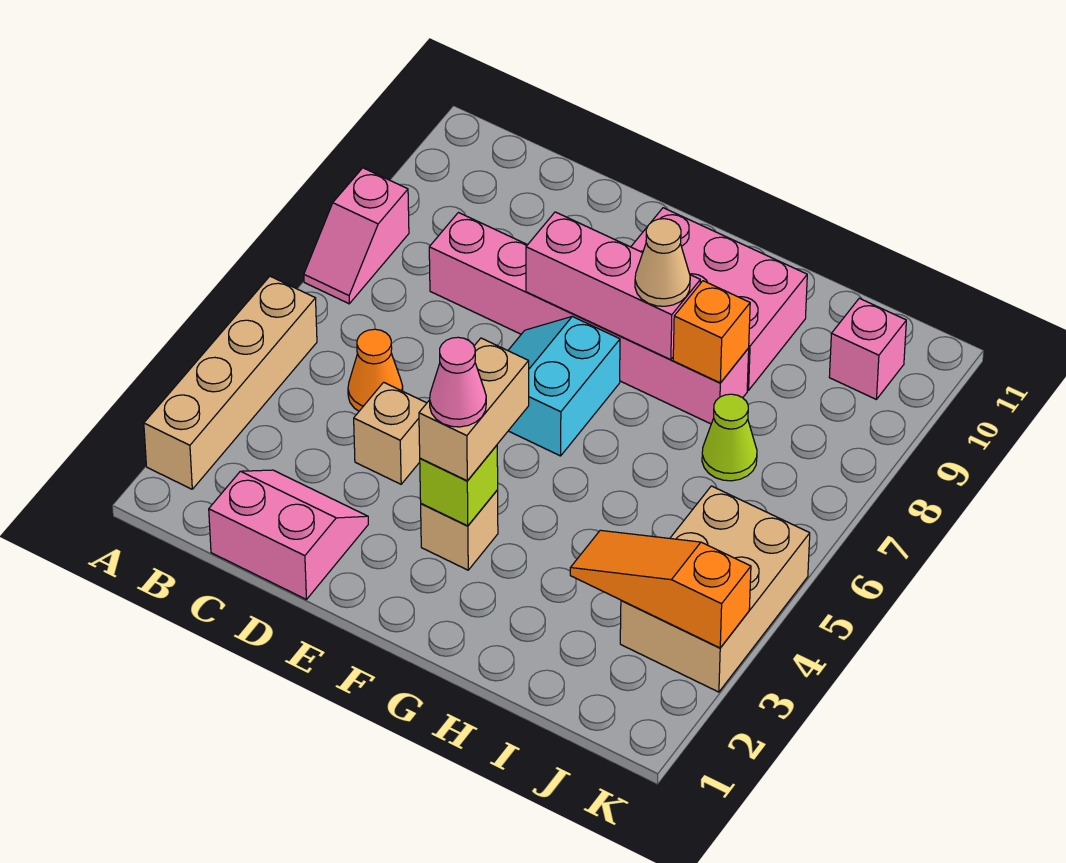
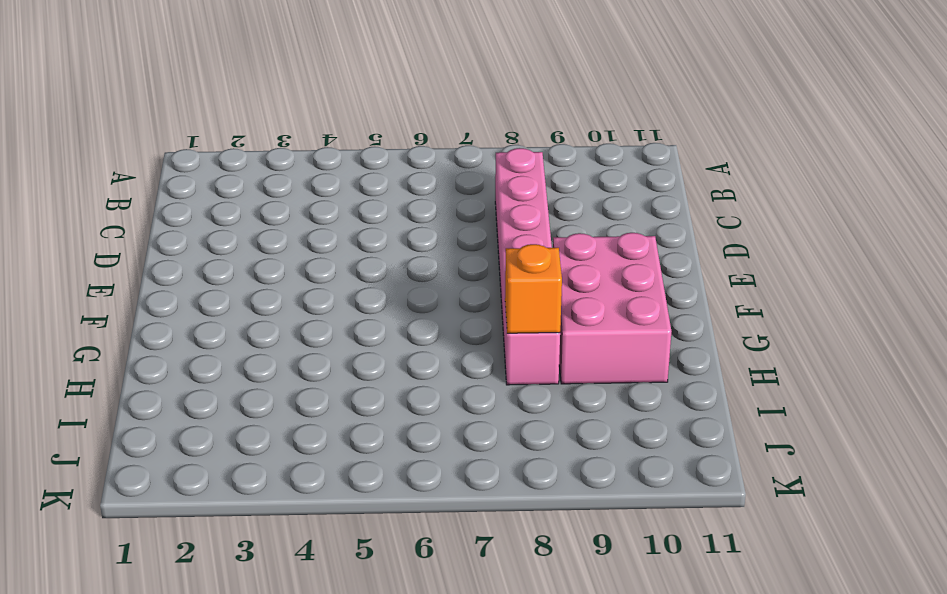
none -> tan brick A2:A5 level 1
none -> pink slope A7:A8 level 1 top 8
none -> pink slope C1:D2 level 1 top 1

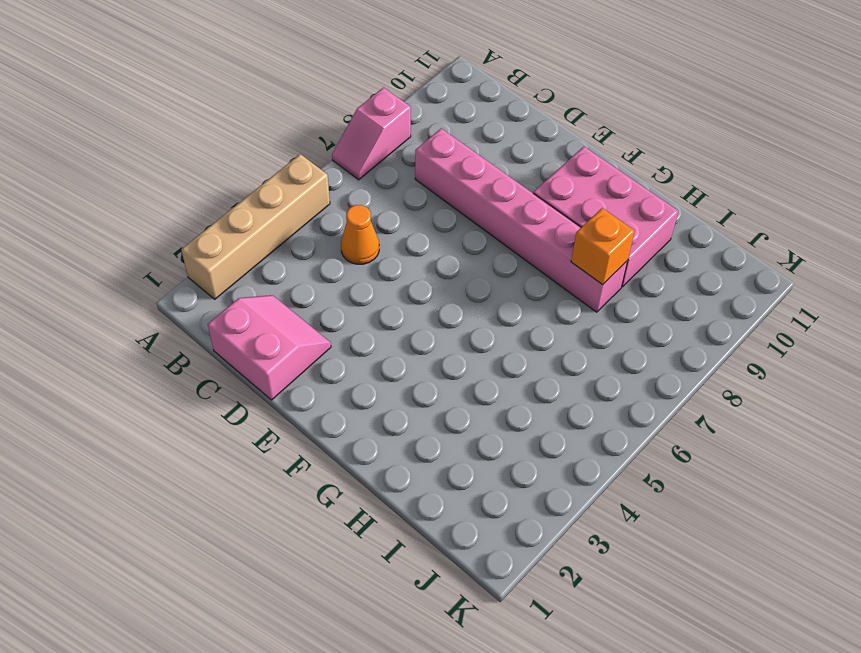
none -> tan brick D4 level 1
none -> cyan slope E6:F7 level 1 top F
none -> tan brick F3 level 1

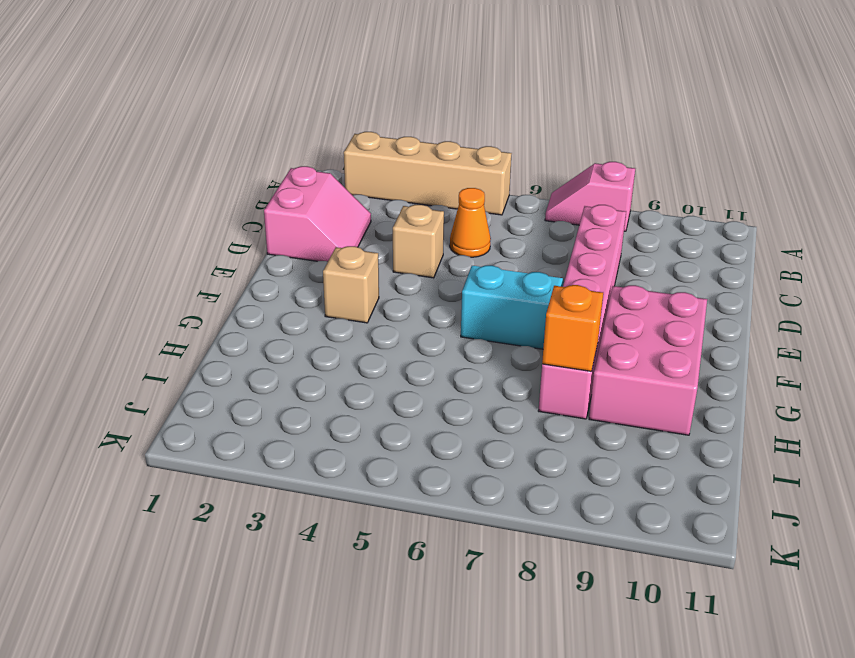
none -> lime cone I7 level 1
none -> tan brick J3:K5 level 1
none -> pink brick J10 level 1

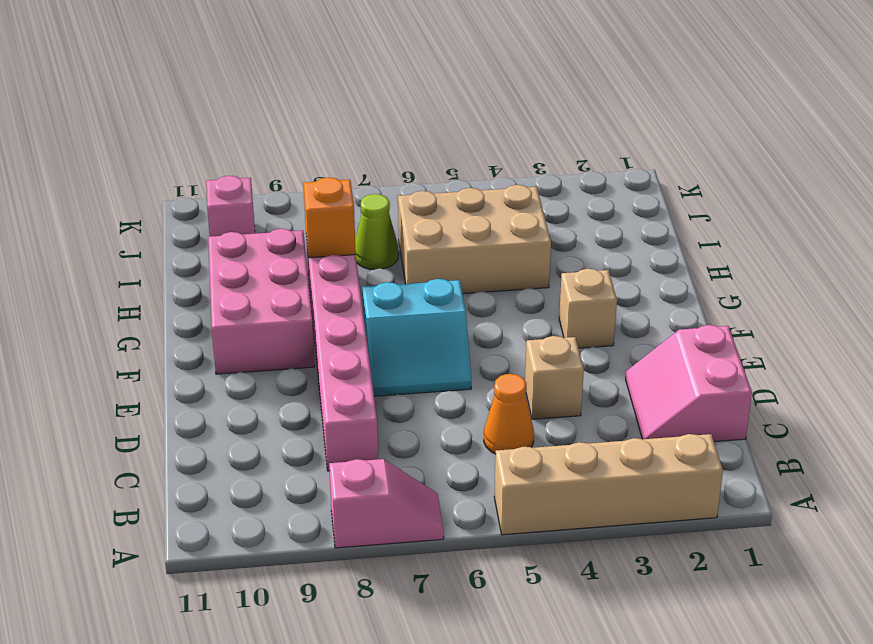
tan brick H4:I6 level 1 -> tan brick J3:K5 level 1
none -> pink brick E8:G8 level 2
none -> lime brick F3 level 2
none -> orange slope I3:K3 level 2 top K

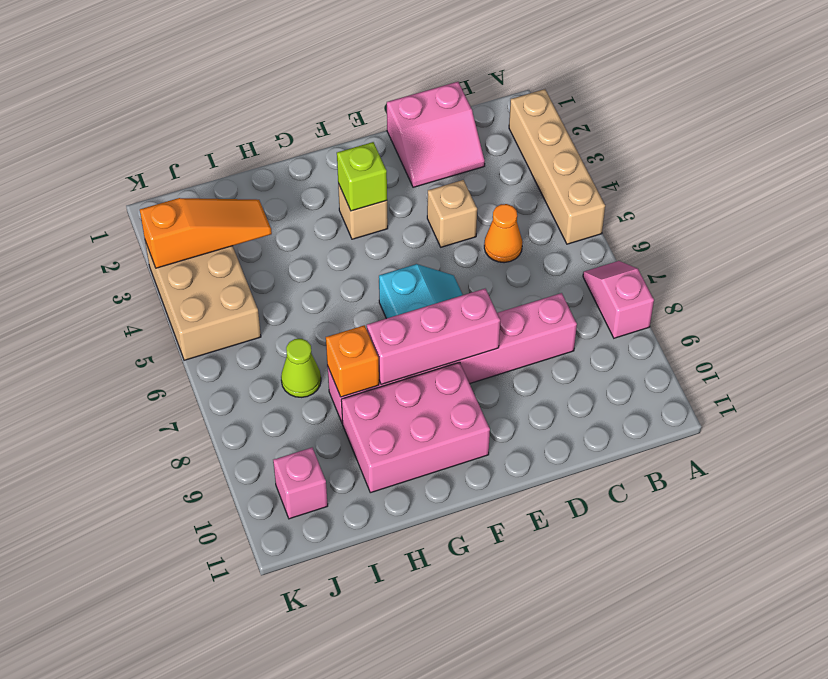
none -> tan brick F3:F4 level 3
none -> tan cone G8 level 3
none -> pink cone F3 level 4

